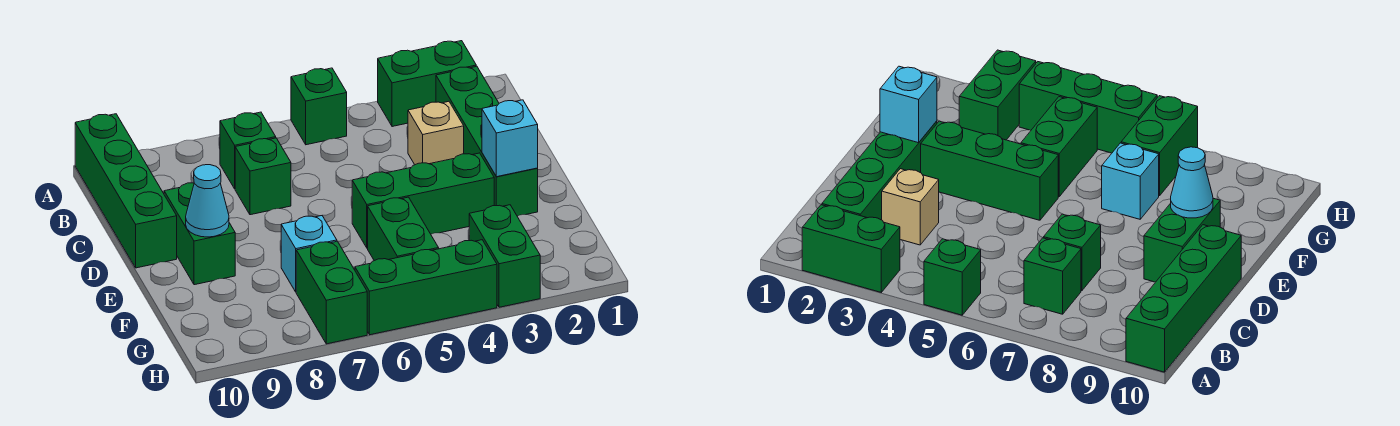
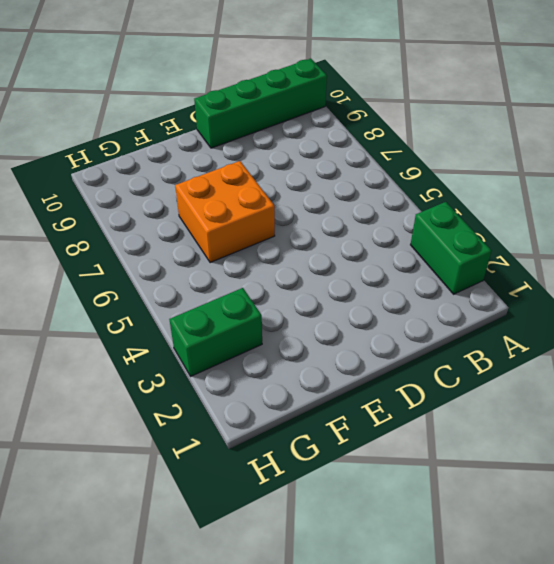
orange brick E6:F7 level 1 -> cyan brick F7 level 1
none -> green brick A5 level 1
none -> green brick B2:E2 level 1
none -> green brick B7 level 1

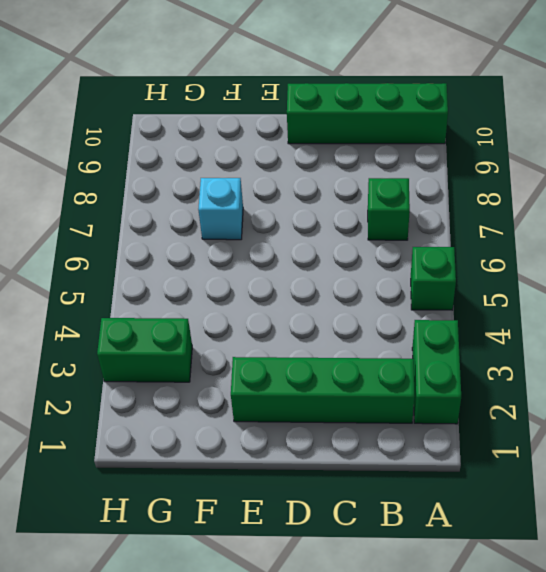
none -> tan brick C3 level 1
none -> green brick C7 level 1
none -> green brick D9:E9 level 1

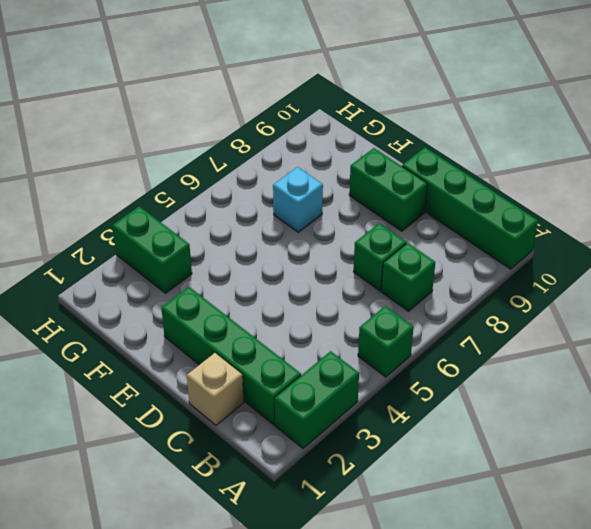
tan brick C1 level 1 -> tan brick C3 level 1
none -> green brick E3:E5 level 1
none -> green brick F5:G5 level 1
none -> green brick G7:H7 level 1

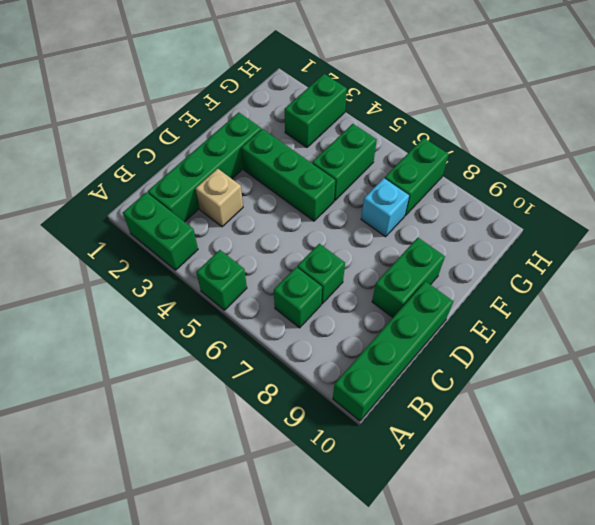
none -> green brick H4:H6 level 1
none -> cyan brick E2 level 2
none -> cyan cone E9 level 2

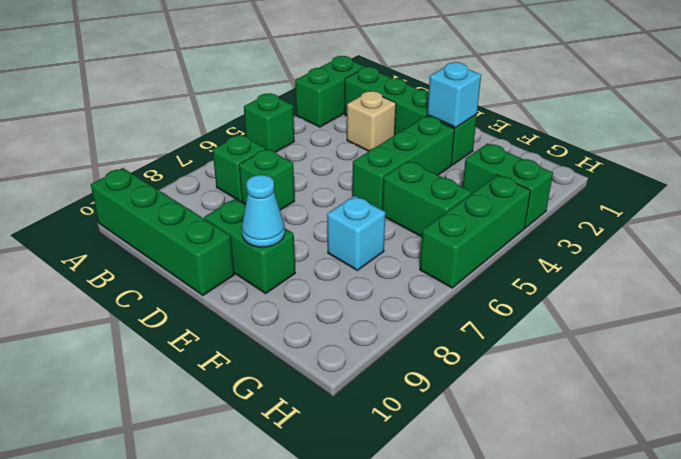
none -> green brick G7:H7 level 1

